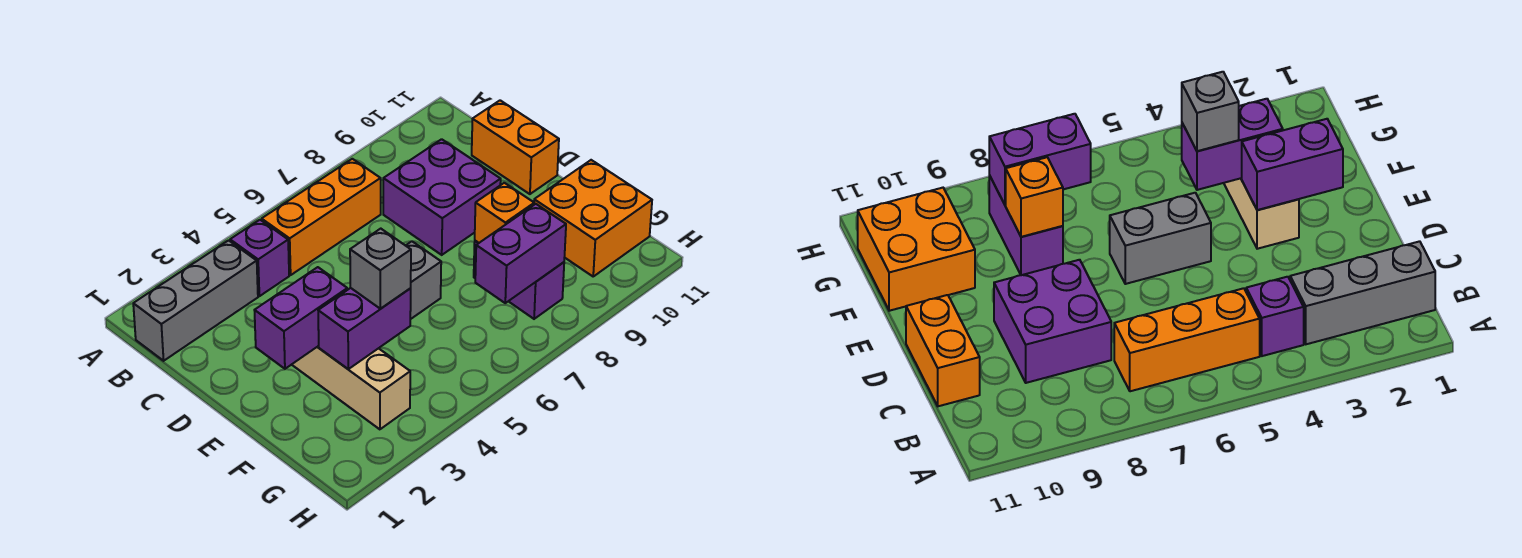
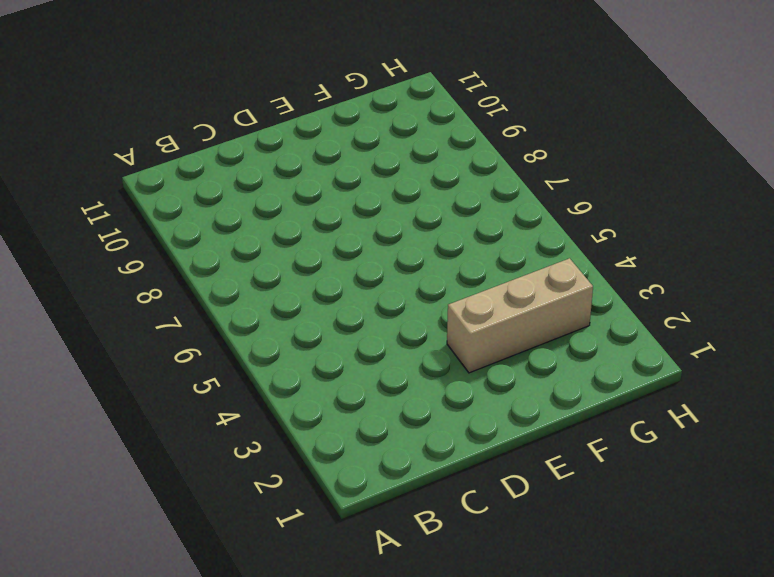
none -> grey brick B1:B3 level 1
none -> purple brick B4 level 1
none -> orange brick B5:B7 level 1

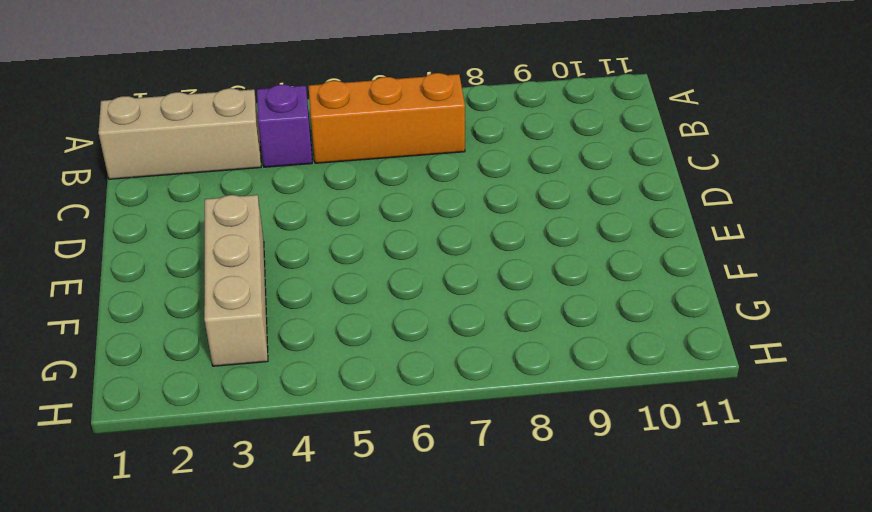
tan brick B1:B3 level 1 -> grey brick B1:B3 level 1
none -> purple brick C8:D9 level 1
none -> orange brick C11:D11 level 1
none -> grey brick E5:E6 level 1

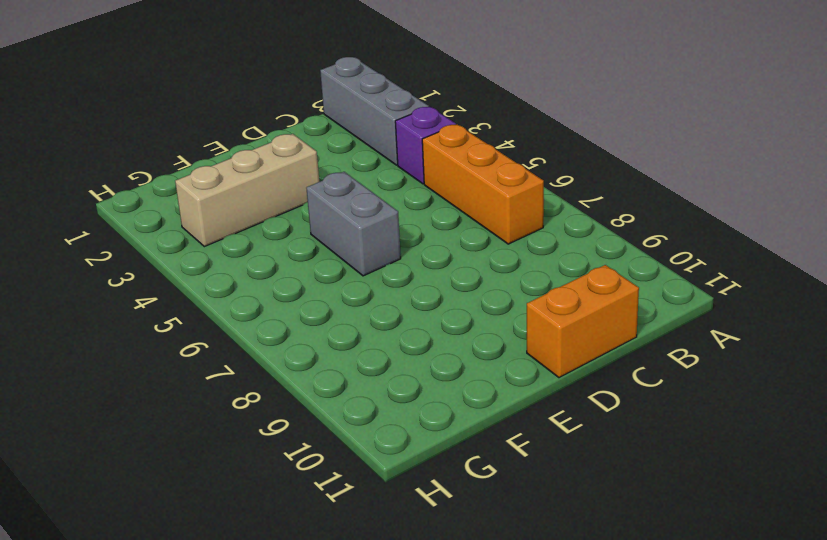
none -> purple brick C8:D9 level 1
none -> purple brick F8:G8 level 1
none -> orange brick F10:G11 level 1

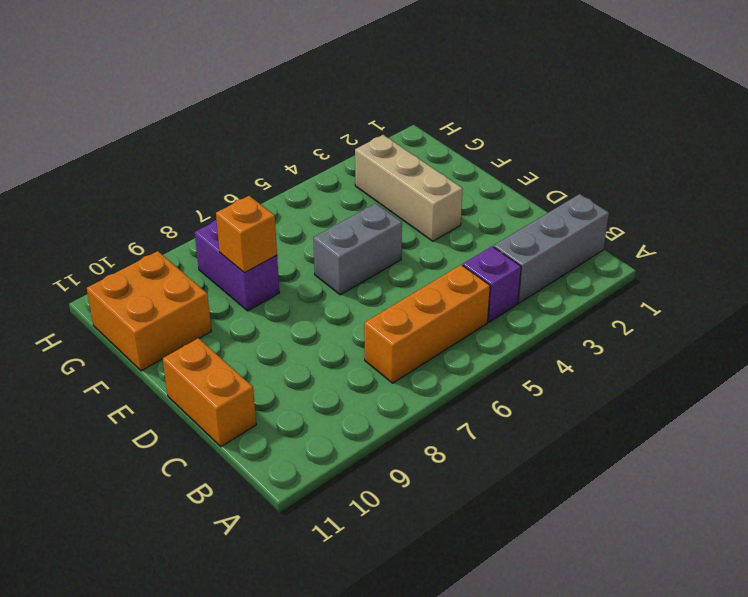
none -> purple brick C8:D9 level 1
none -> purple brick E2:E3 level 2
none -> purple brick F3:F4 level 2

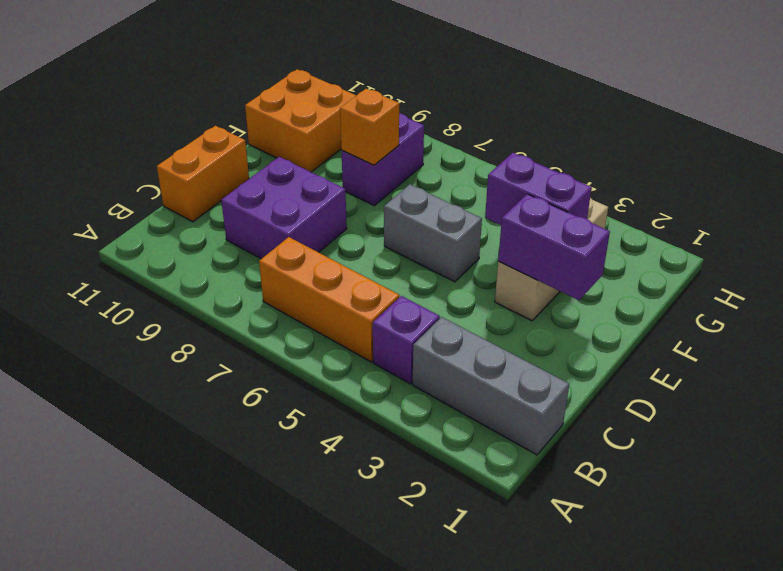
none -> purple brick G7:G8 level 2
none -> grey brick F4 level 3

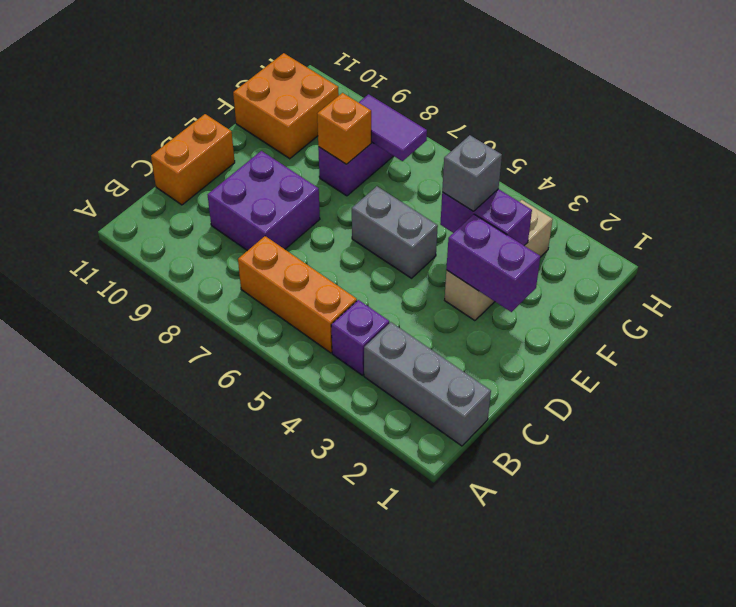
purple tile G7:G8 level 2 -> purple brick G7:G8 level 2

